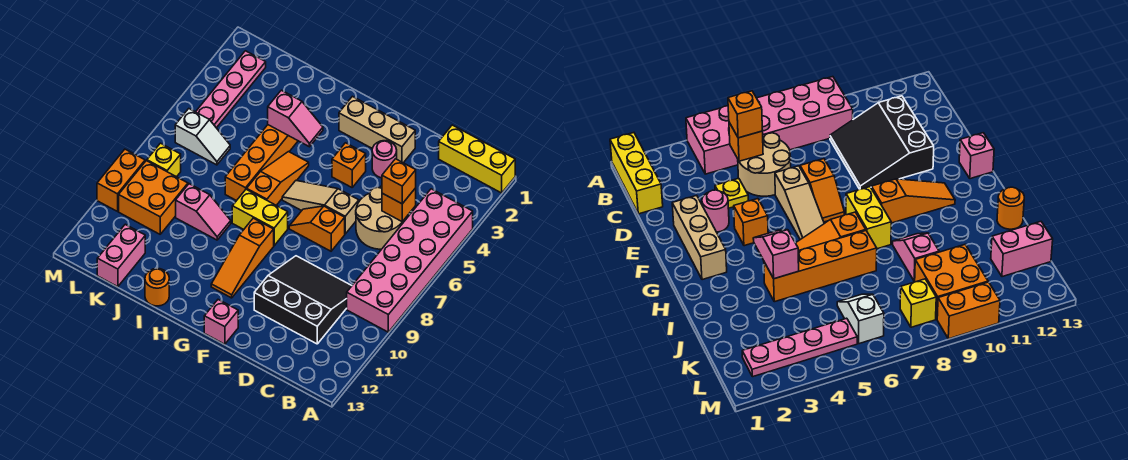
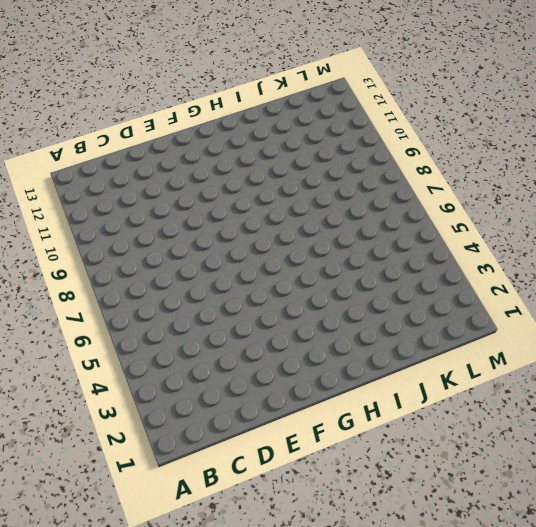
none -> yellow brick A1:C1 level 1
none -> pink brick A4:B9 level 1
none -> tan round brick C5:D6 level 1

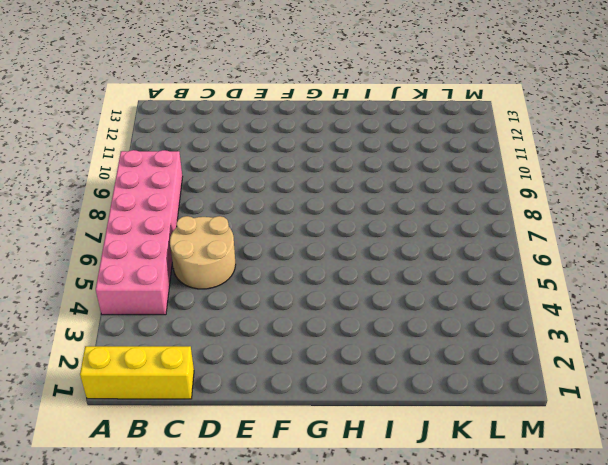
none -> black slope C9:E11 level 1 top 11
none -> yellow plate D4 level 1
none -> tan brick E2:G2 level 1

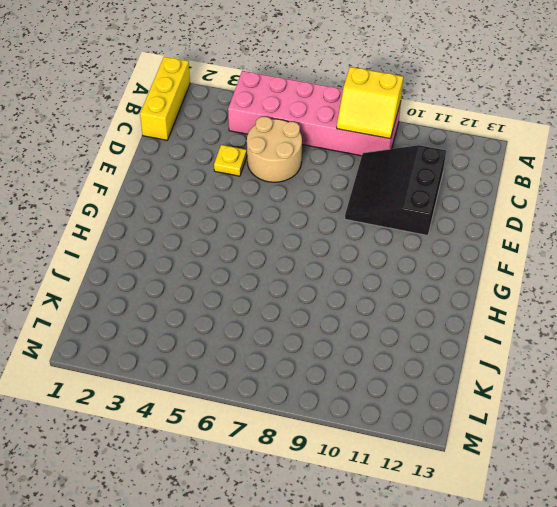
yellow slope A8:B9 level 2 top A -> none
none -> tan brick E2:G2 level 1
none -> pink round brick E3 level 1
none -> tan slope E6:G6 level 1 top E

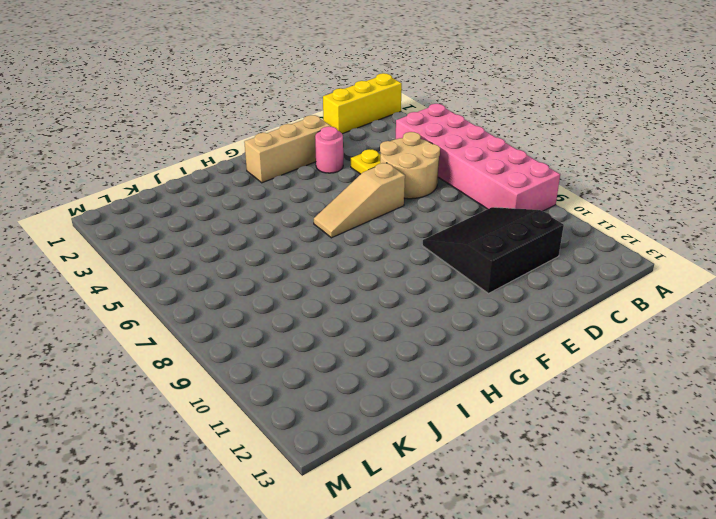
none -> orange slope E7:F7 level 1 top E
none -> orange brick F4 level 1
none -> pink brick F13 level 1

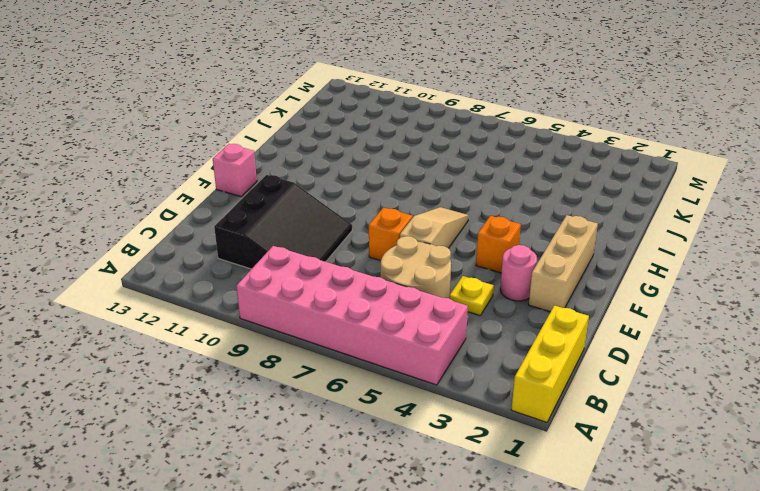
none -> yellow brick G8:H8 level 1
none -> orange slope G9:G11 level 1 top 9
none -> orange slope H5:H7 level 1 top 7

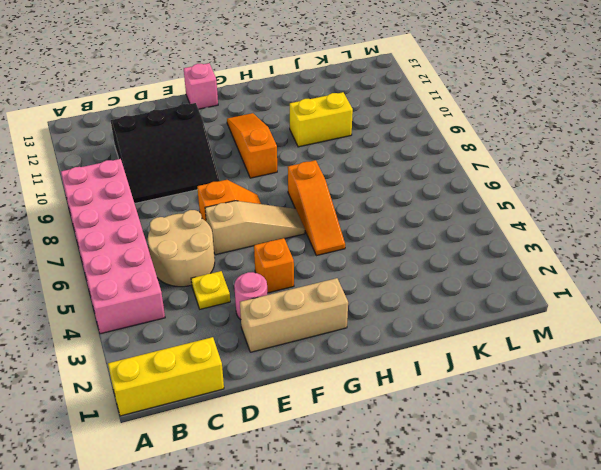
yellow brick I10:J10 level 1 -> yellow brick G8:H8 level 1
none -> orange brick I4:I7 level 1
none -> pink slope I9:J9 level 1 top J
none -> orange round brick I13 level 1

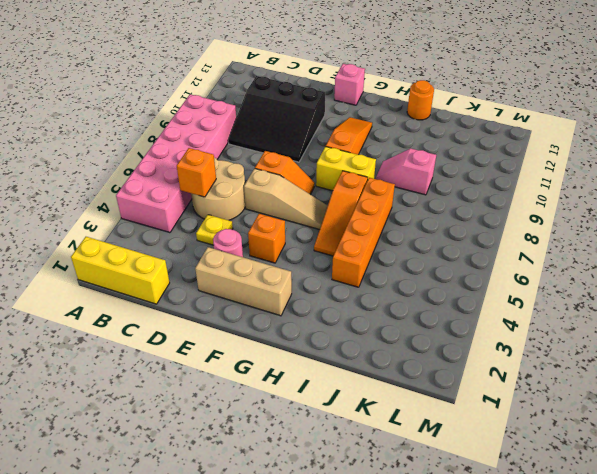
none -> white slope K6:L6 level 1 top L
none -> orange brick K9:L10 level 1
none -> pink brick K12:K13 level 1

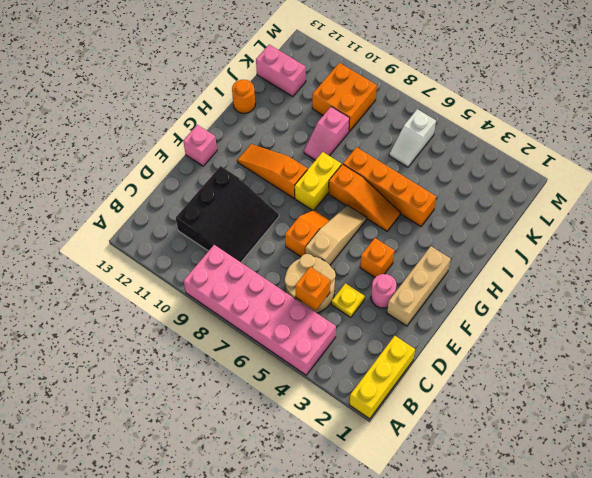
none -> pink plate L2:L5 level 1
none -> yellow brick L8 level 1
none -> orange brick M9:M10 level 1

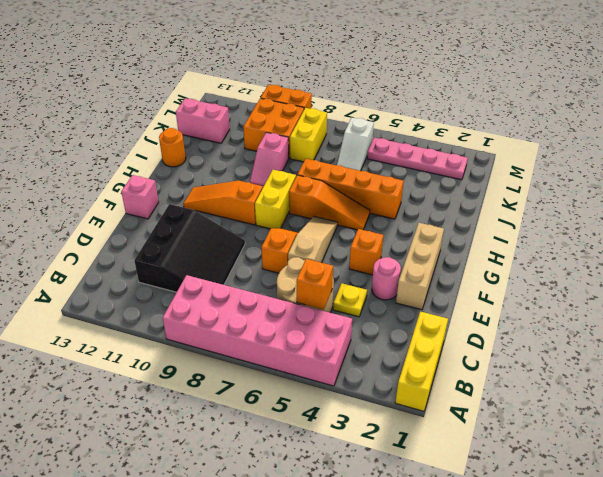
yellow brick K8:L8 level 1 -> yellow brick L8 level 1
none -> pink slope H4:I4 level 2 top I
none -> orange brick C5 level 3

